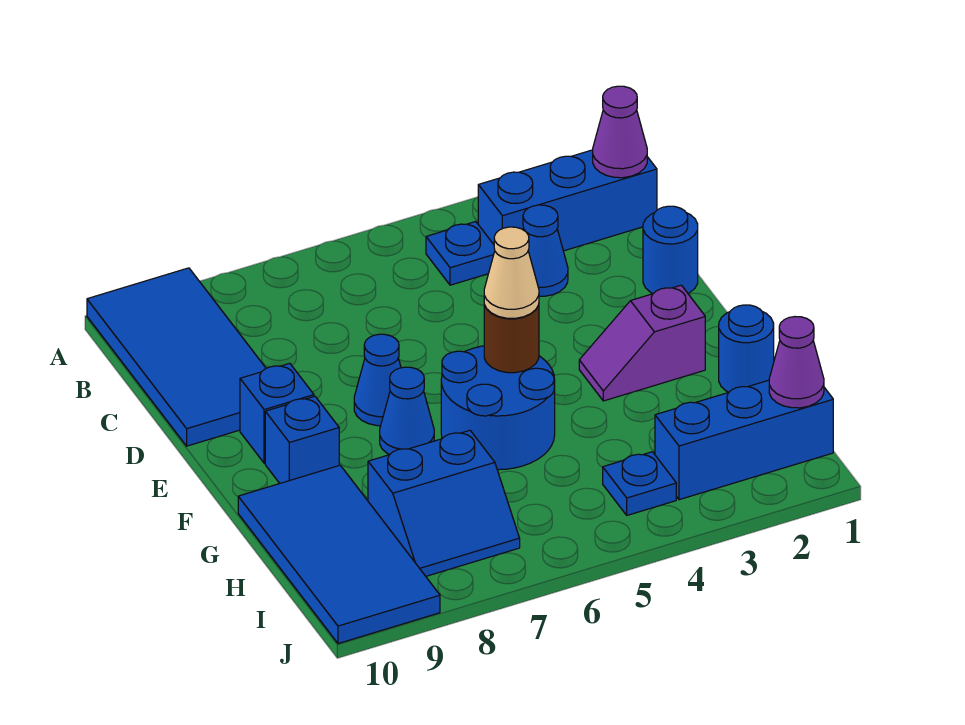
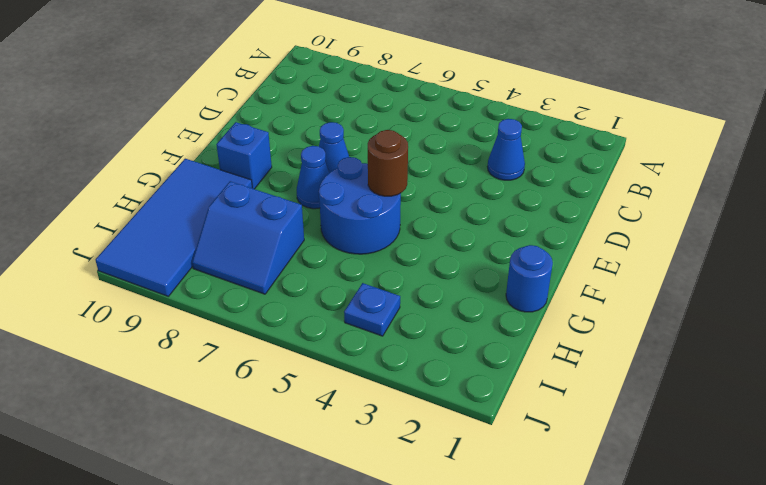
none -> blue tile A9:D10 level 1
none -> blue brick B1:B3 level 1
none -> blue plate B4 level 1

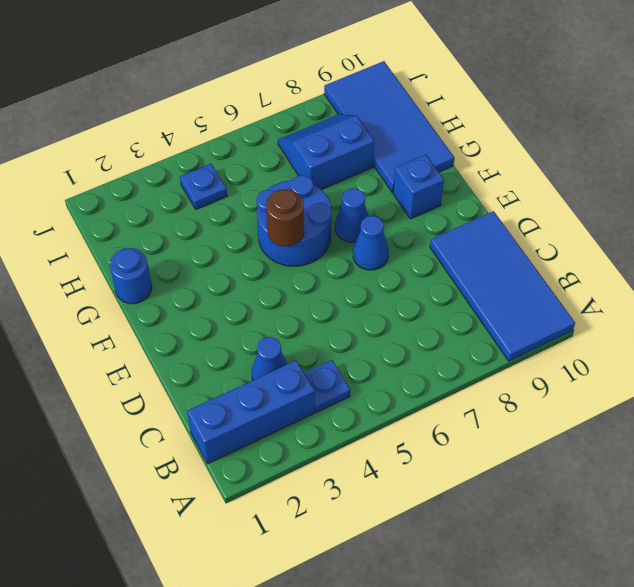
none -> blue round brick D1 level 1
none -> blue brick E9 level 1
none -> purple slope F2:F3 level 1 top 2

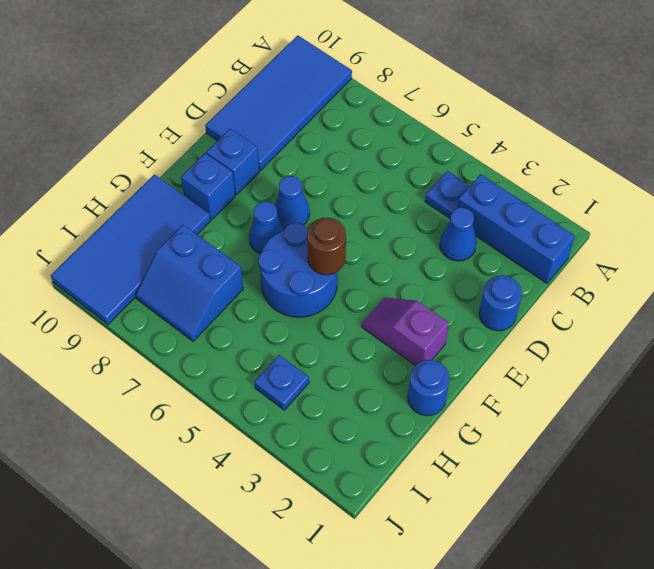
none -> blue brick I1:I3 level 1
none -> purple cone B1 level 2
none -> purple cone I1 level 2

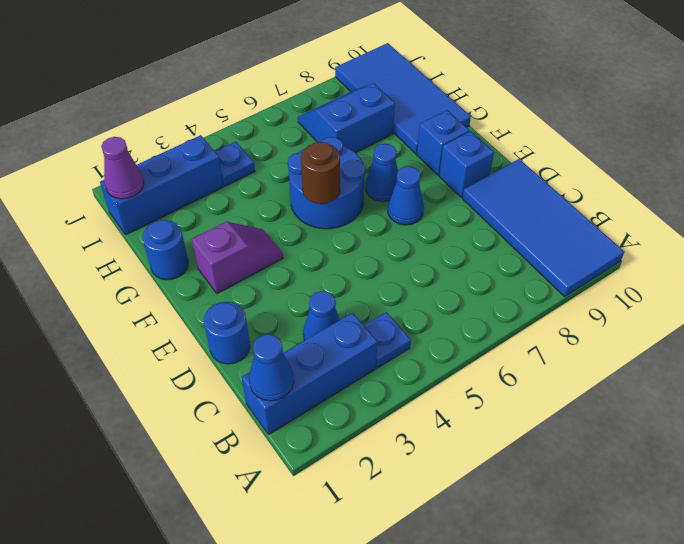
blue cone B1 level 2 -> purple cone B1 level 2
none -> tan cone F5 level 3

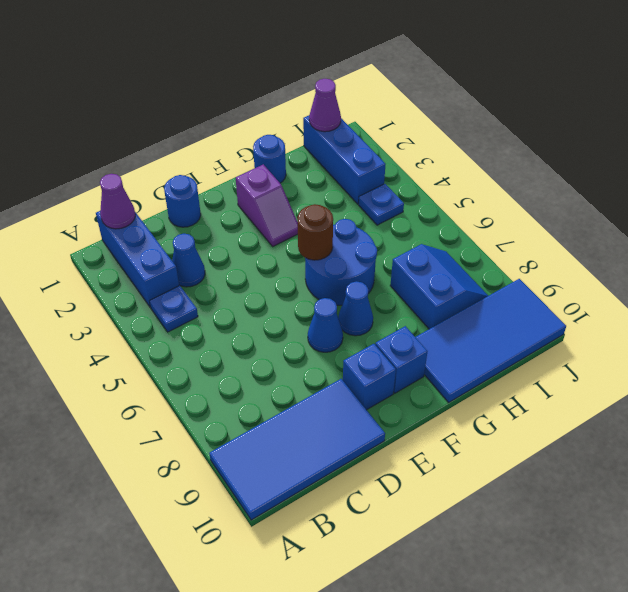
none -> tan cone F5 level 3

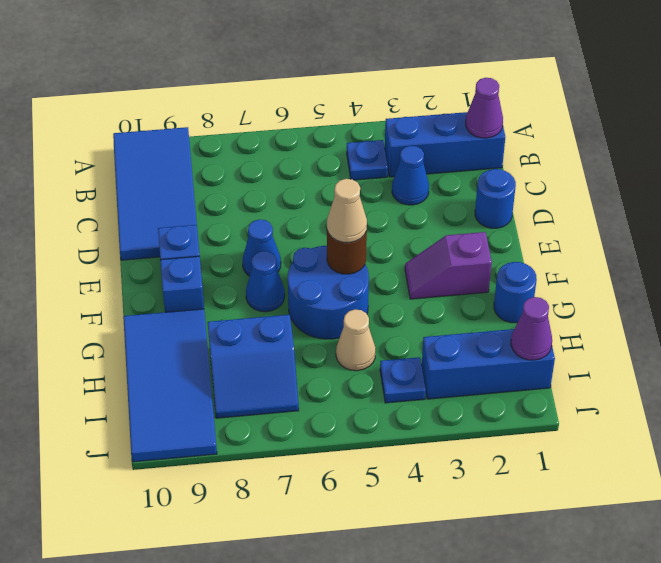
tan cone H5 level 1 -> none

